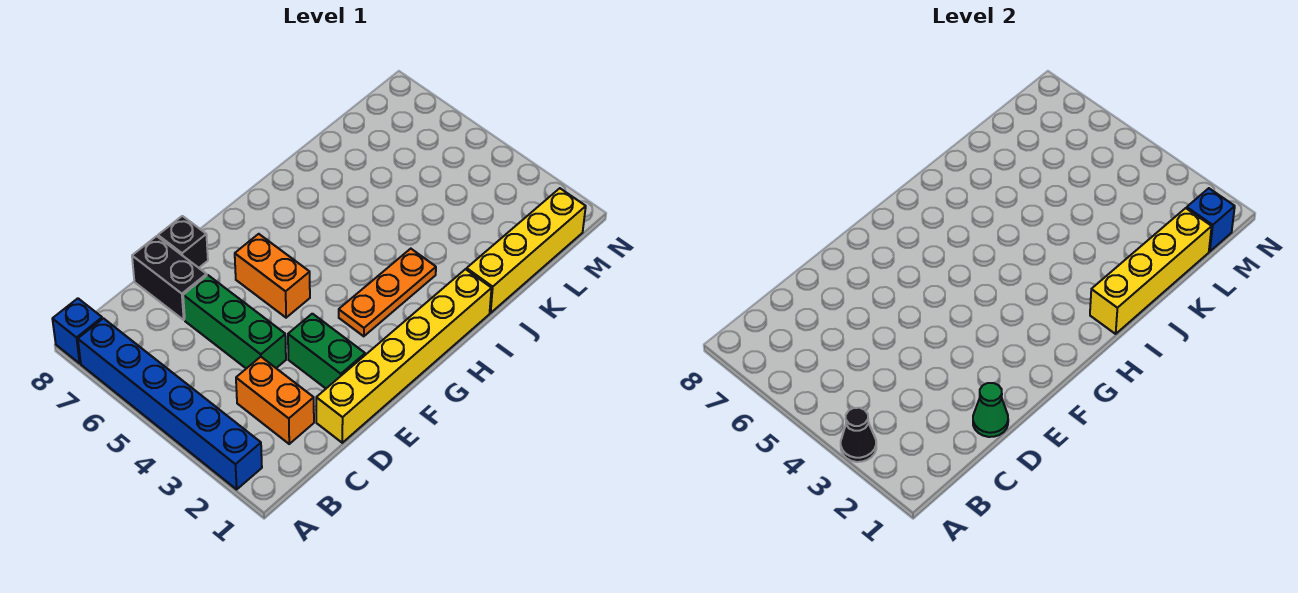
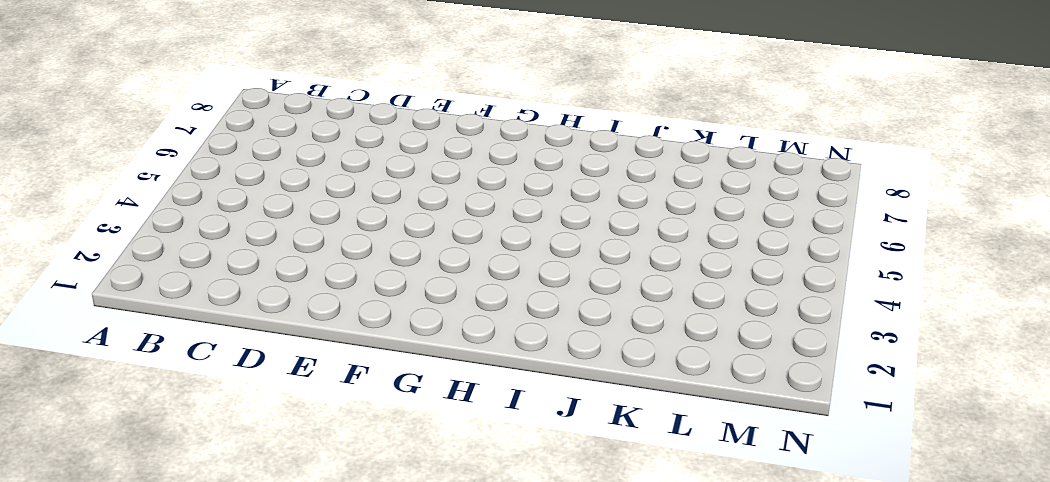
none -> blue brick A2:A7 level 1
none -> blue brick A8 level 1
none -> orange brick C2:C3 level 1

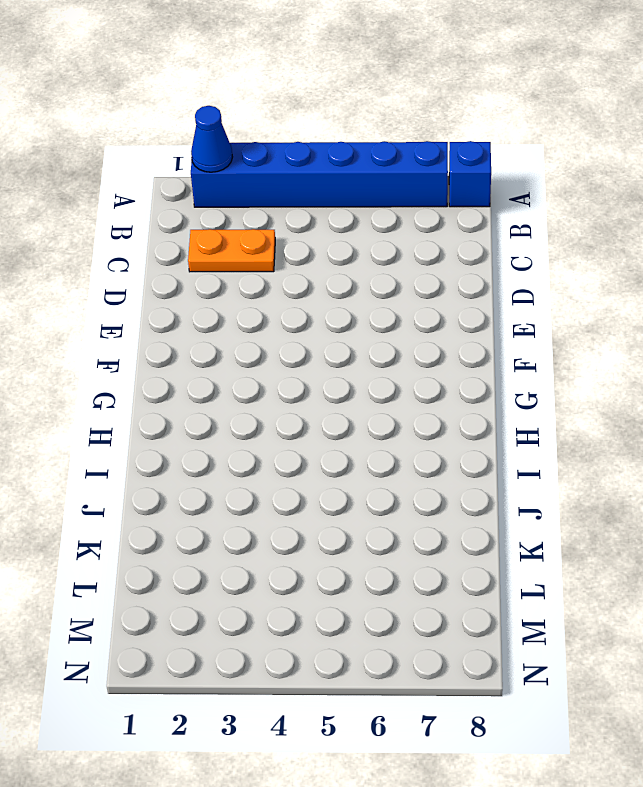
blue cone A2 level 2 -> none
orange plate C2:C3 level 1 -> orange brick C2:C3 level 1
none -> yellow brick D1:I1 level 1
none -> green brick D4:D6 level 1
none -> black brick D7:D8 level 1

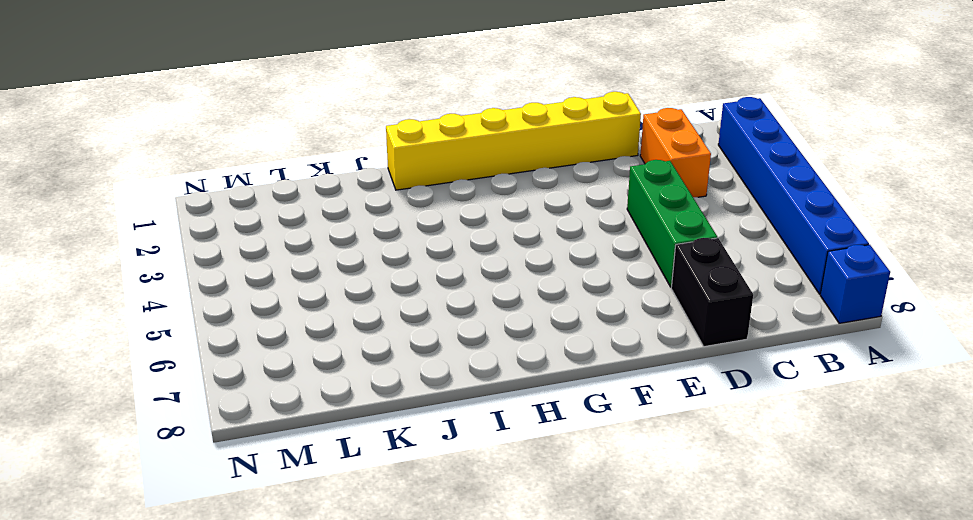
none -> green brick E2:E3 level 1
none -> black brick E8 level 1
none -> orange brick F5:F6 level 1

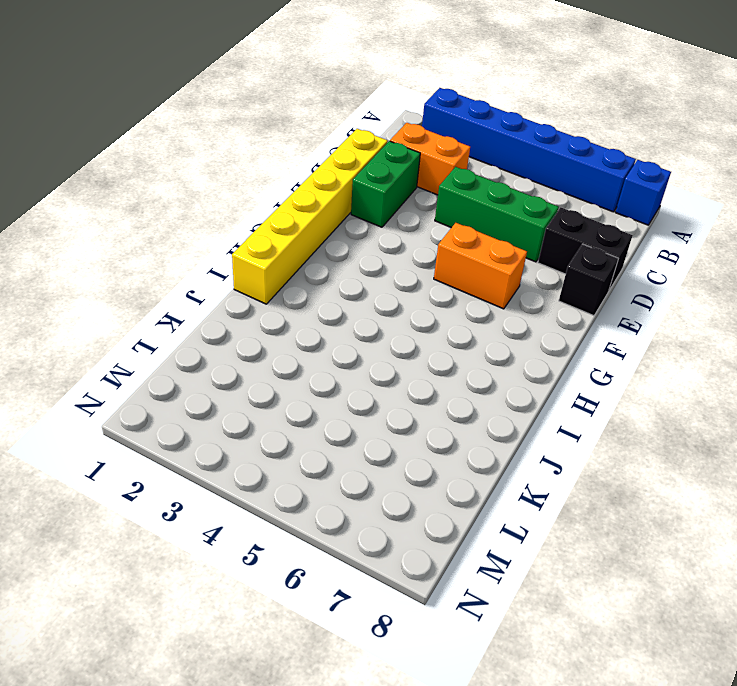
green brick D2:E2 level 1 -> green brick E2:E3 level 1
none -> orange plate G3:I3 level 1
none -> yellow brick J1:M1 level 1
none -> black cone A3 level 2

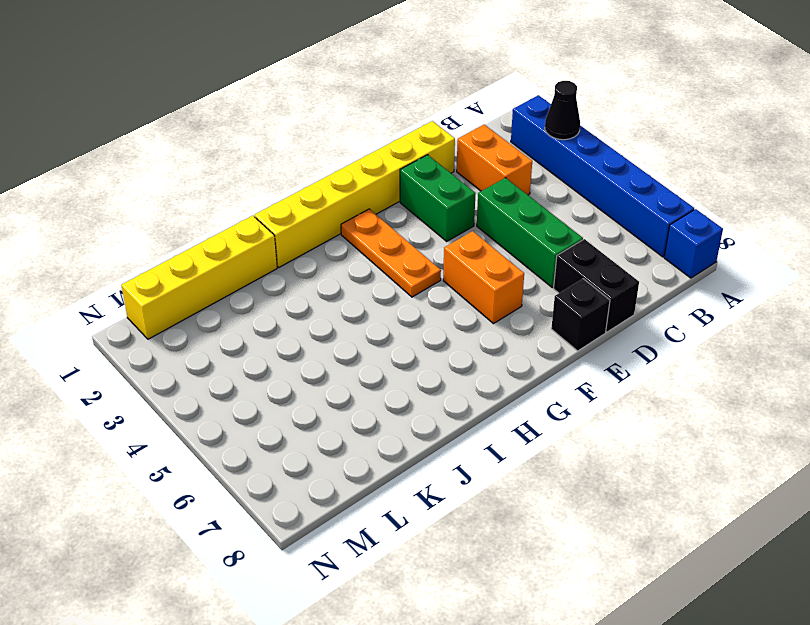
orange plate G2:G4 level 1 -> orange plate G3:I3 level 1
none -> green cone D1 level 2
none -> yellow brick I1:L1 level 2
none -> blue brick M1 level 2

